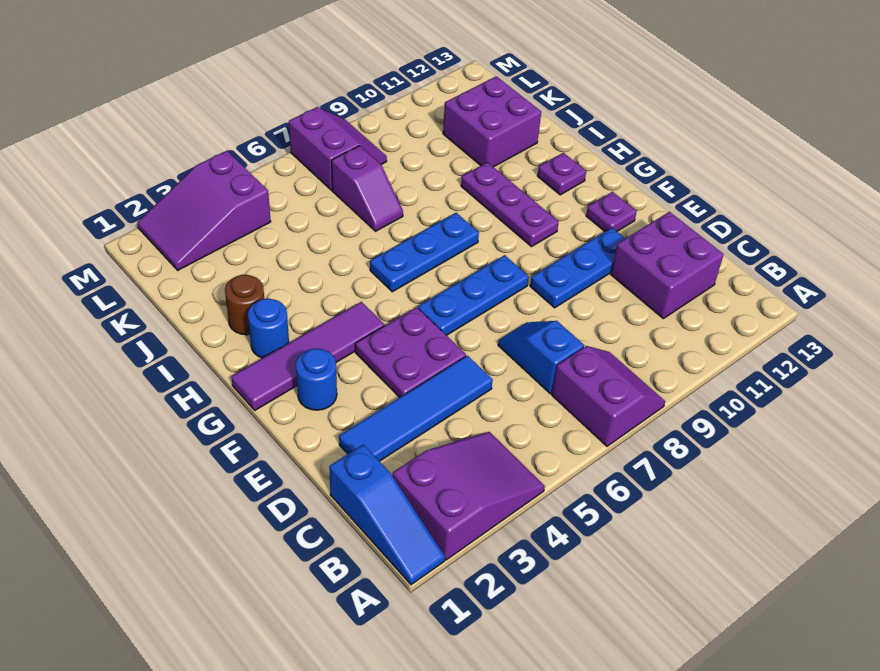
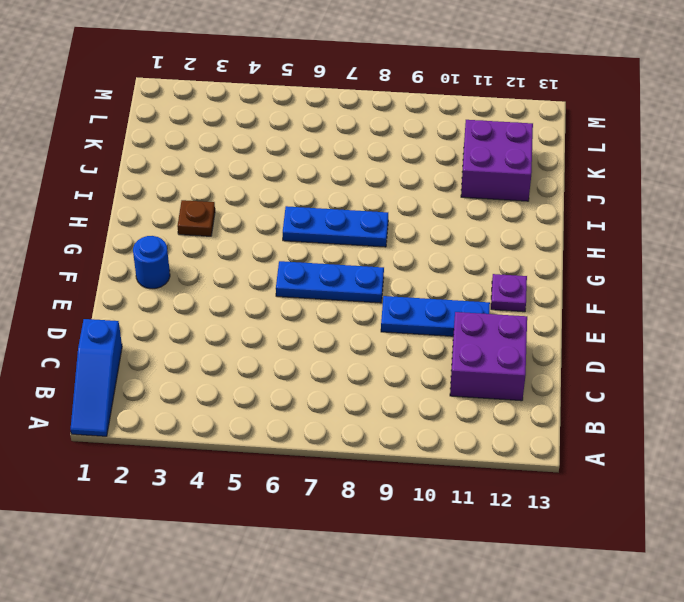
brown plate H3 level 1 -> none
none -> purple slope A2:B4 level 1 top 2
none -> purple slope A7:B8 level 1 top 7
none -> blue slope C7:D7 level 1 top C

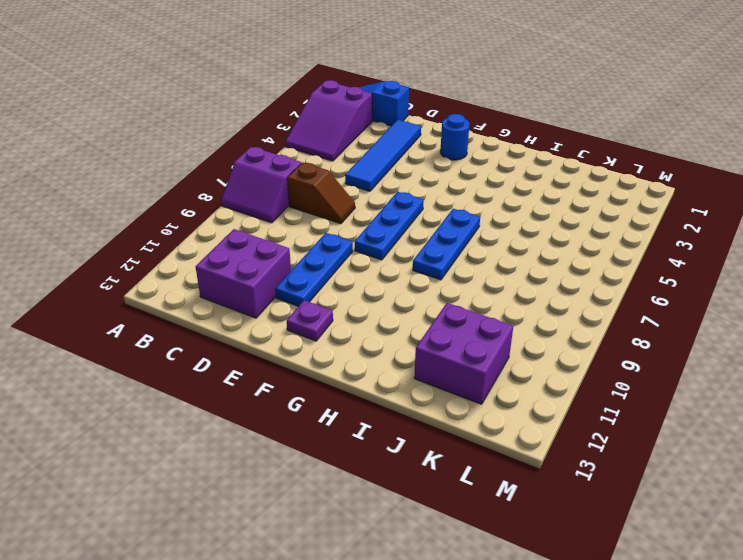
brown slope C7:D7 level 1 top C -> blue slope C7:D7 level 1 top C
none -> purple plate E4:F5 level 1
none -> purple tile G1:G4 level 1
none -> purple plate G10:I10 level 1

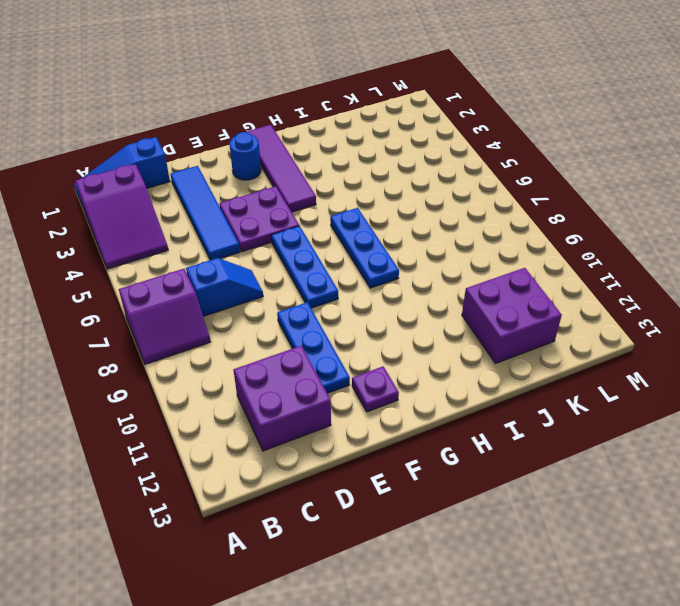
none -> purple plate G10:I10 level 1
none -> blue round brick H2 level 1
none -> purple plate H12 level 1

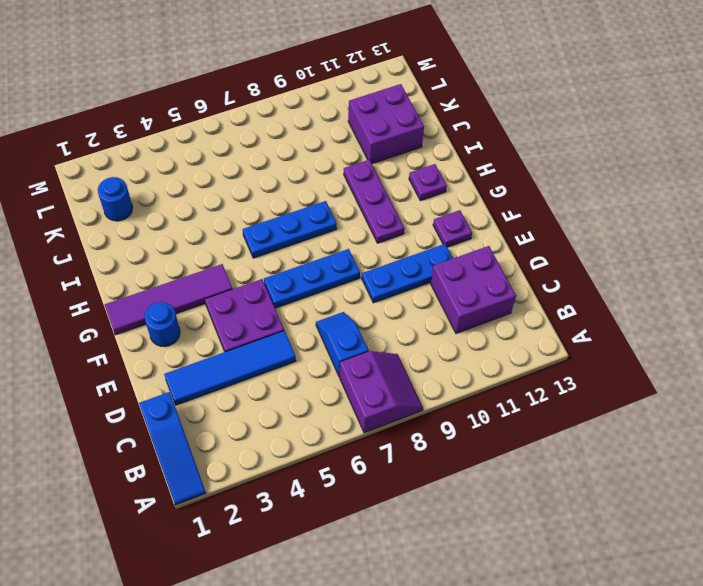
blue round brick K2 level 1 -> blue round brick H2 level 1
none -> purple slope A2:B4 level 1 top 2
none -> brown round brick I2 level 1
none -> purple slope J7:K7 level 1 top K

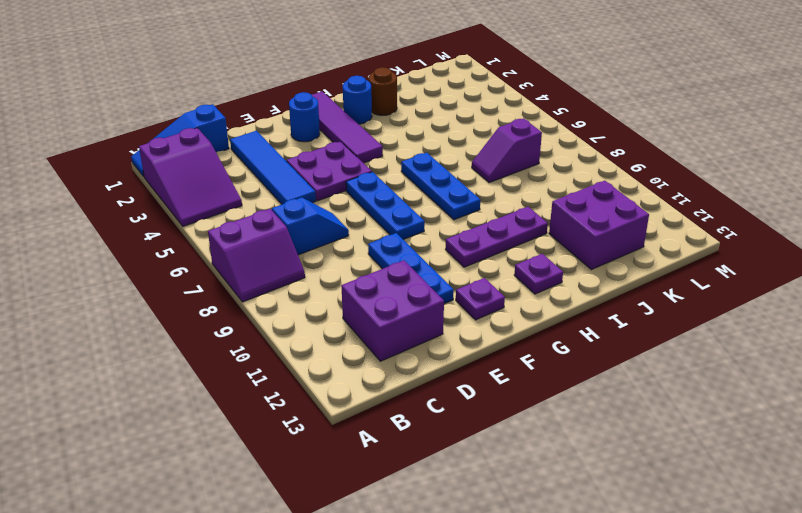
none -> purple slope L2:M4 level 1 top 4
none -> purple slope L7:M8 level 1 top 7

